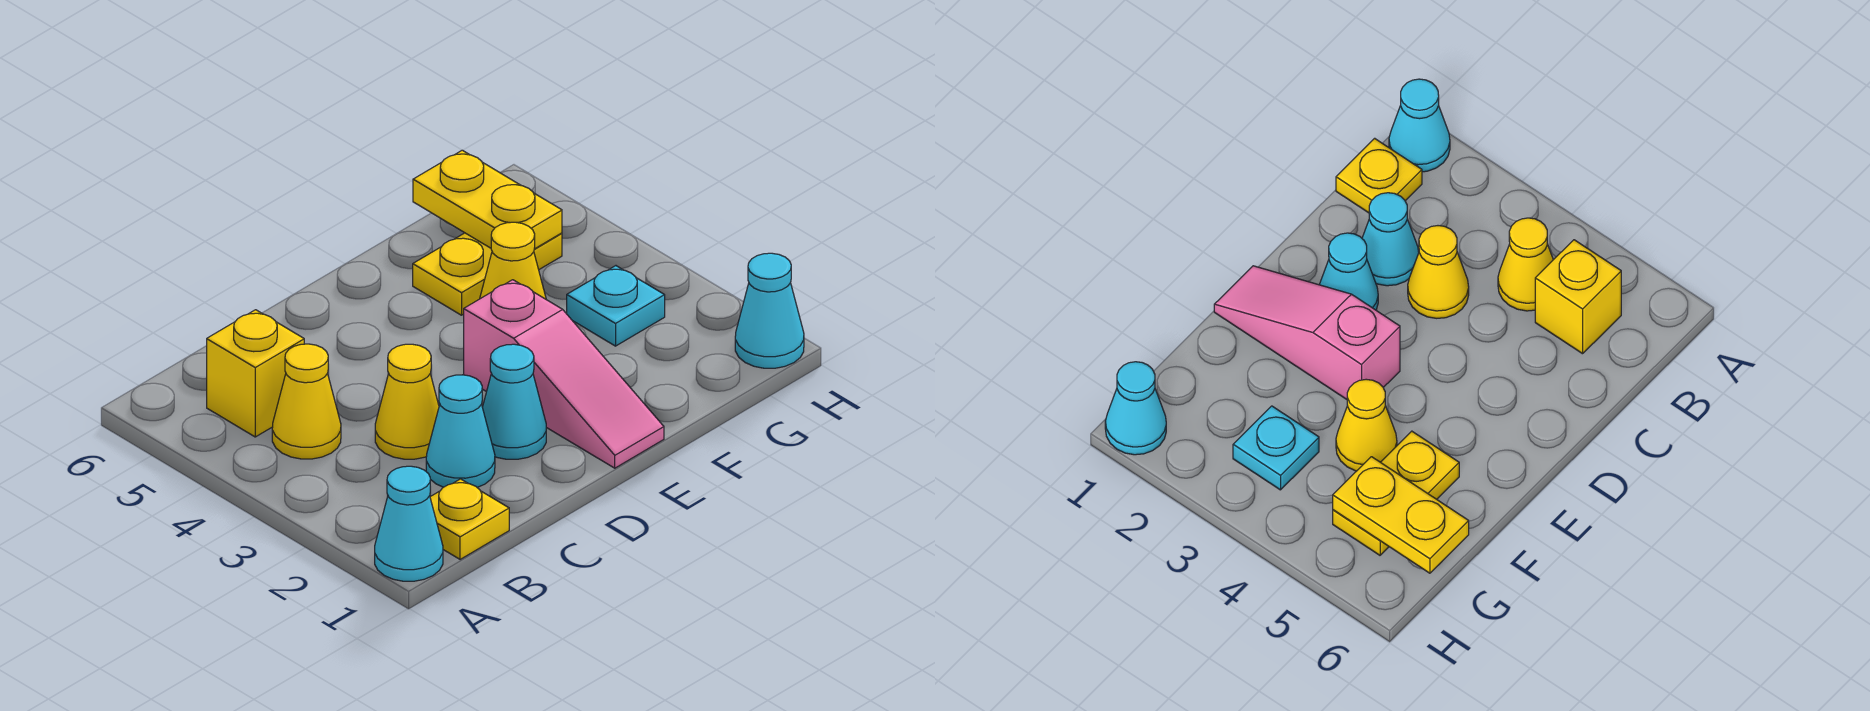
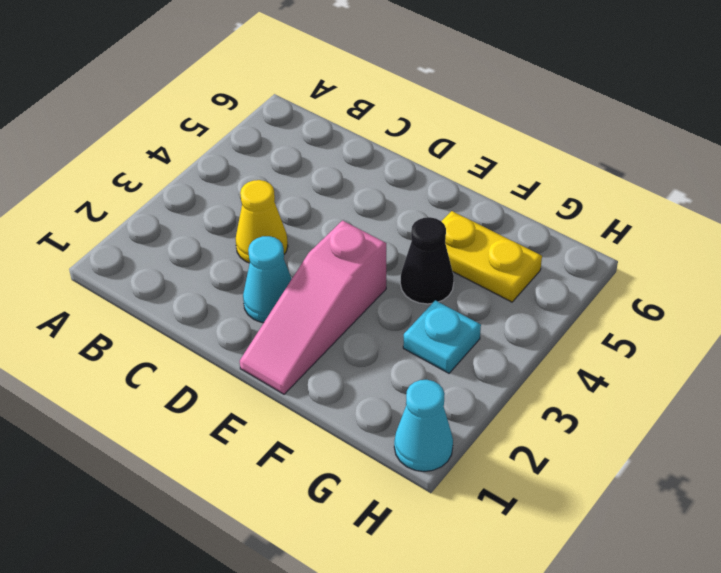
black cone F4 level 1 -> yellow cone F4 level 1
none -> cyan cone A1 level 1
none -> yellow plate B1 level 1
none -> yellow cone B4 level 1

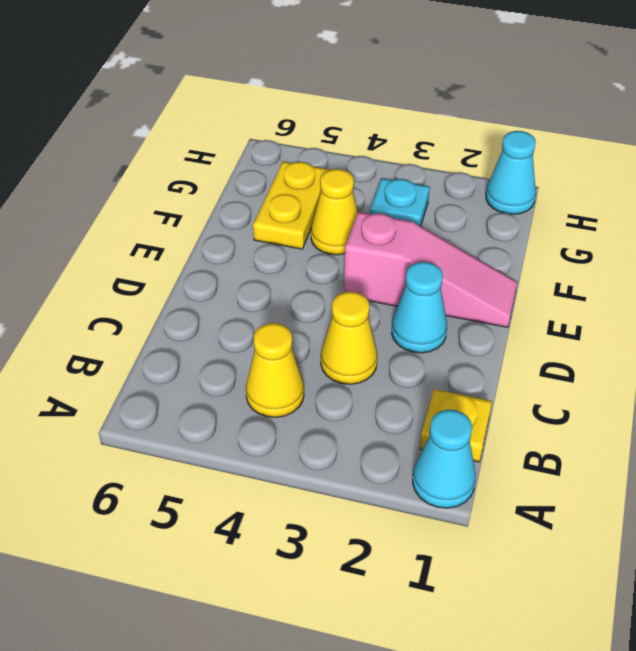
none -> yellow brick B5 level 1
none -> cyan cone C2 level 1
none -> yellow plate G5:G6 level 2

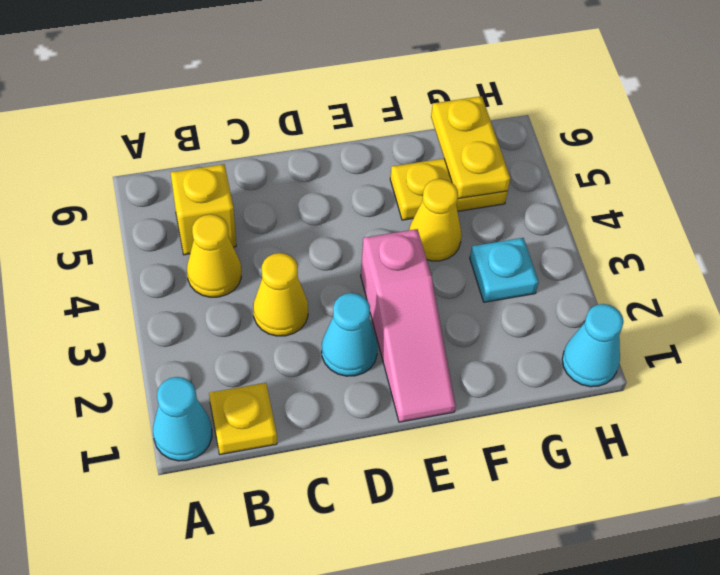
none -> cyan cone C2 level 1

